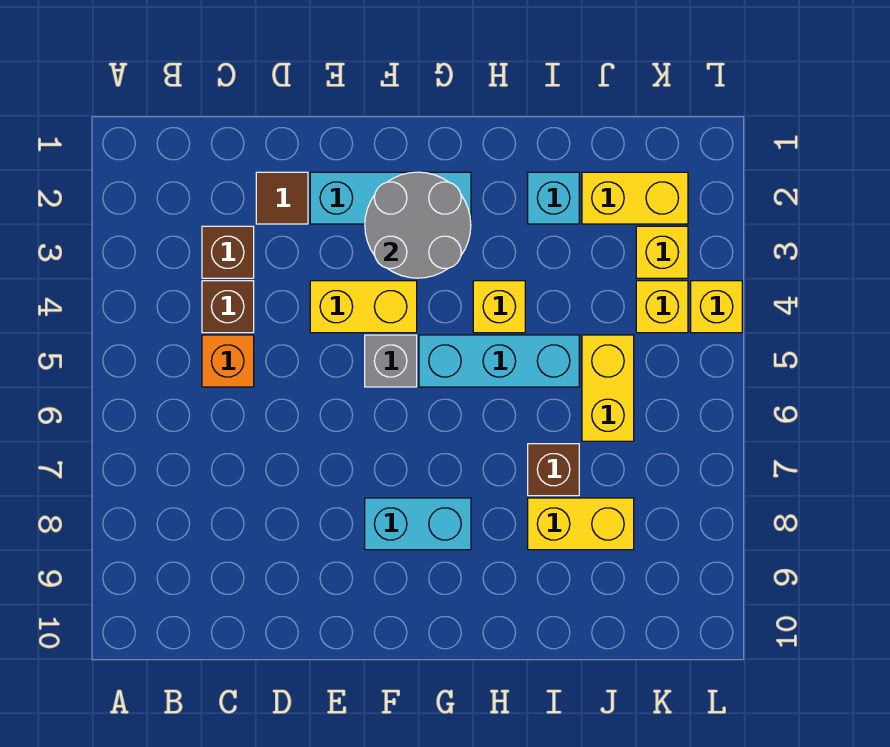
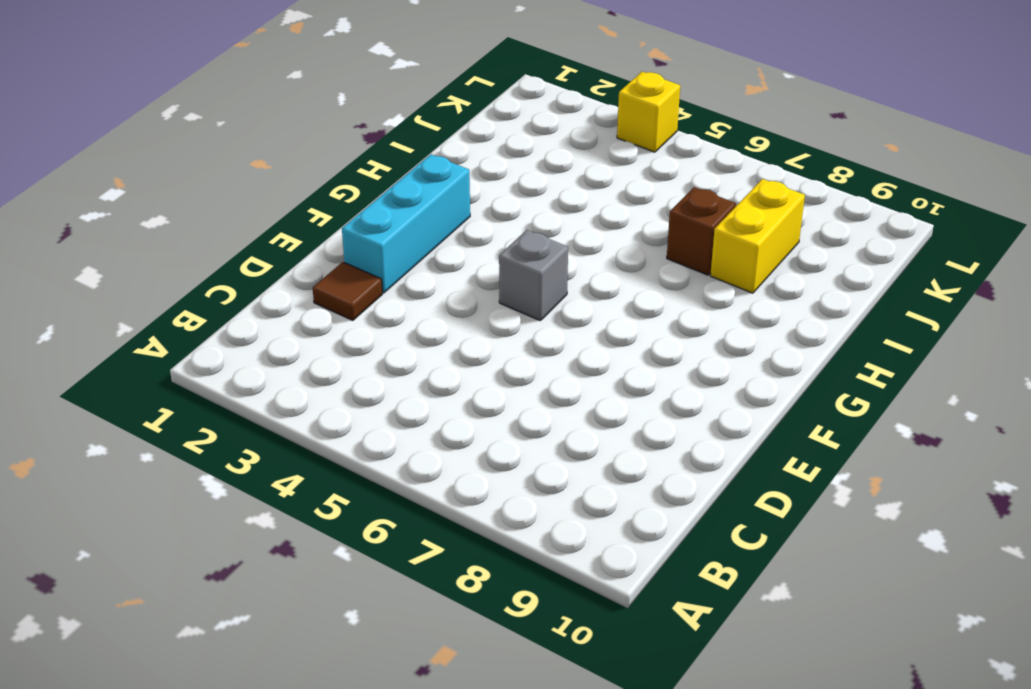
none -> brown brick C3 level 1
none -> brown brick C4 level 1
none -> orange brick C5 level 1

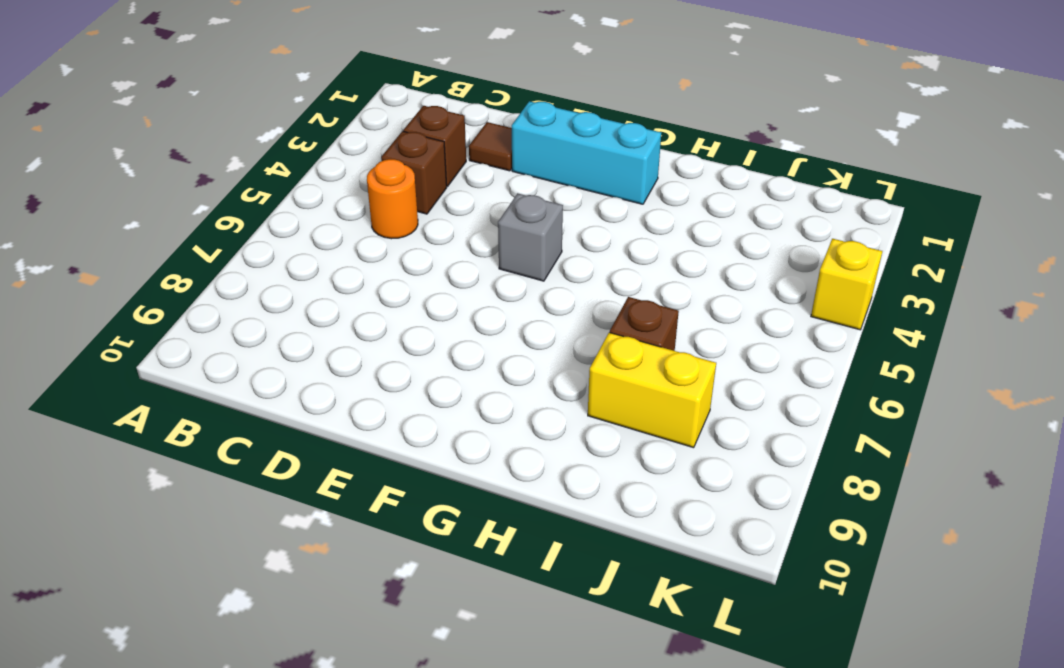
orange round brick C5 level 1 -> orange brick C5 level 1
none -> yellow brick E4:F4 level 1
none -> cyan brick F8:G8 level 1
none -> cyan brick G5:I5 level 1

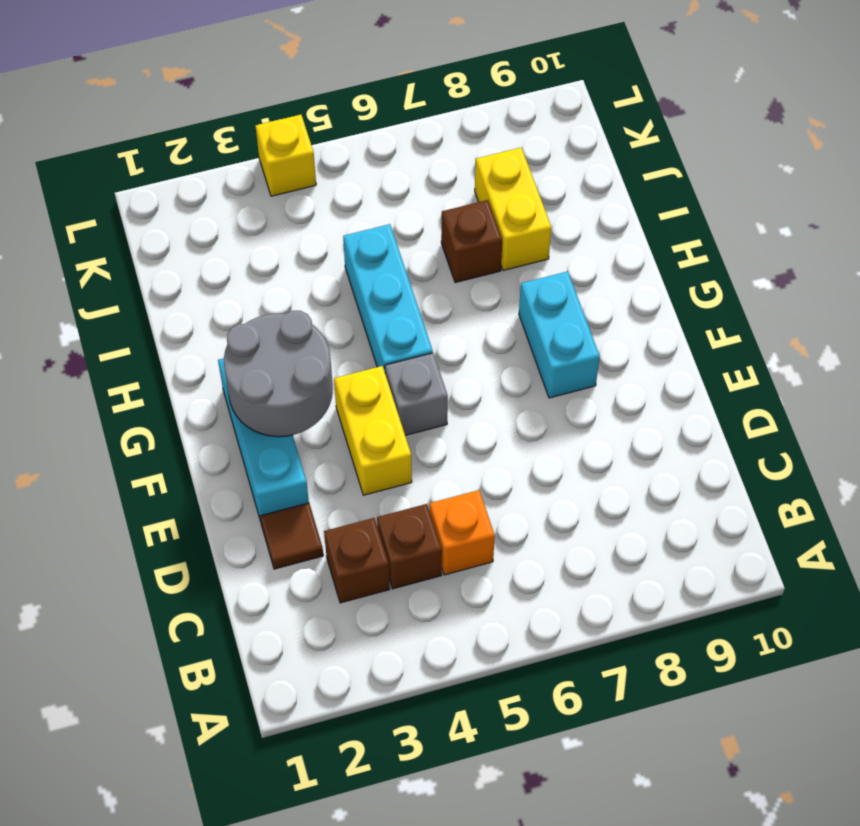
none -> yellow brick H4 level 1
none -> cyan brick I2 level 1
none -> yellow brick J2:K2 level 1

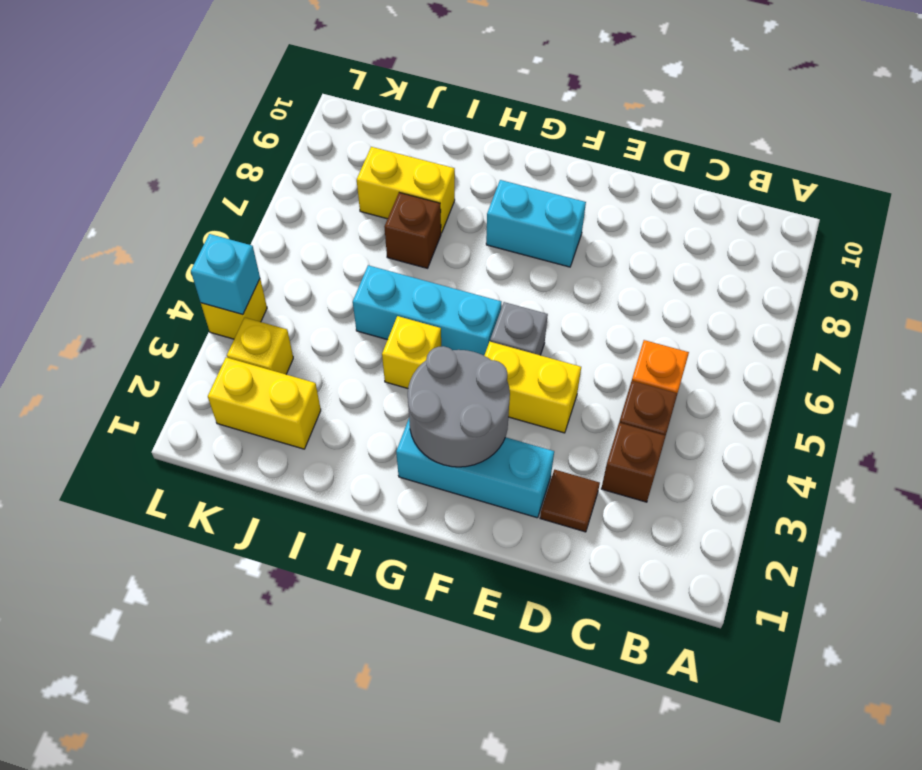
cyan brick L4 level 2 -> cyan brick I2 level 1
none -> yellow brick J5:J6 level 1
none -> yellow brick K4 level 1

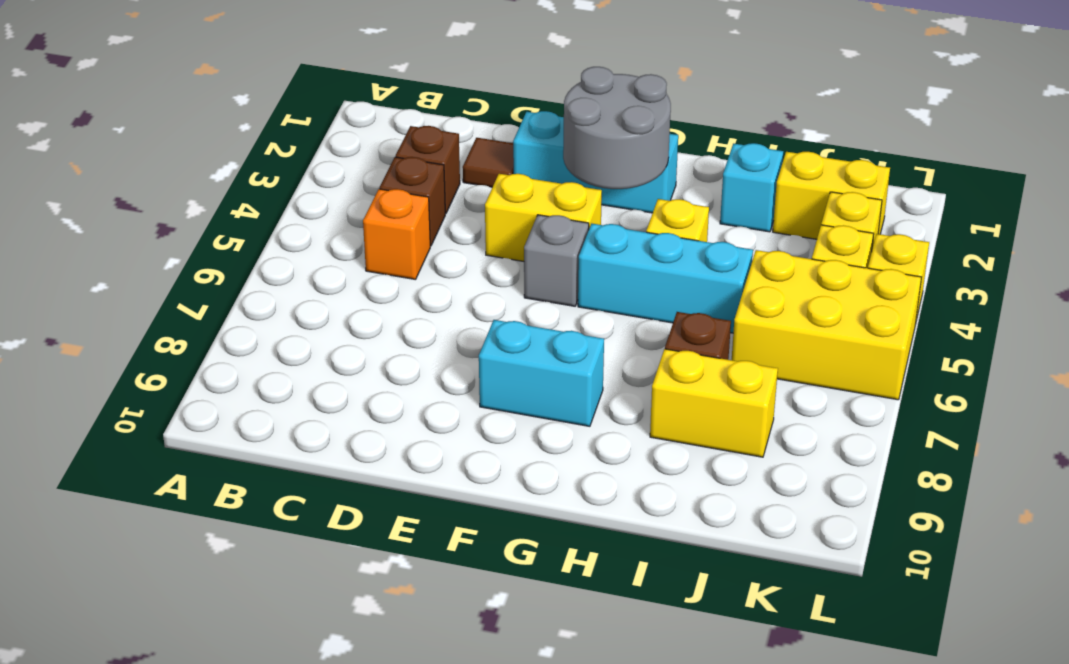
yellow brick J5:L6 level 1 -> yellow brick J5:J6 level 1

